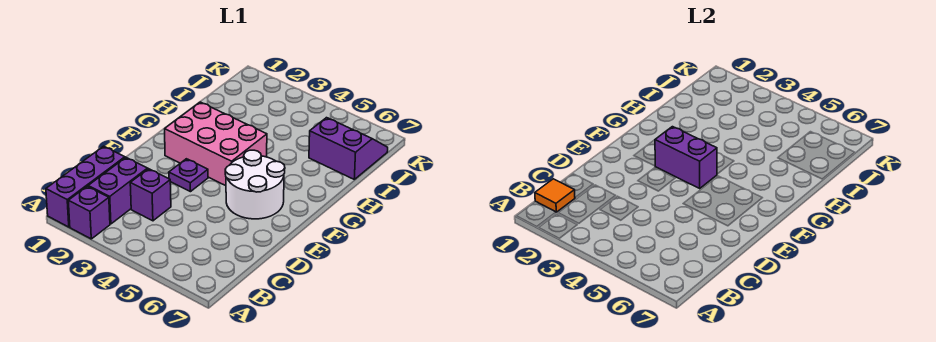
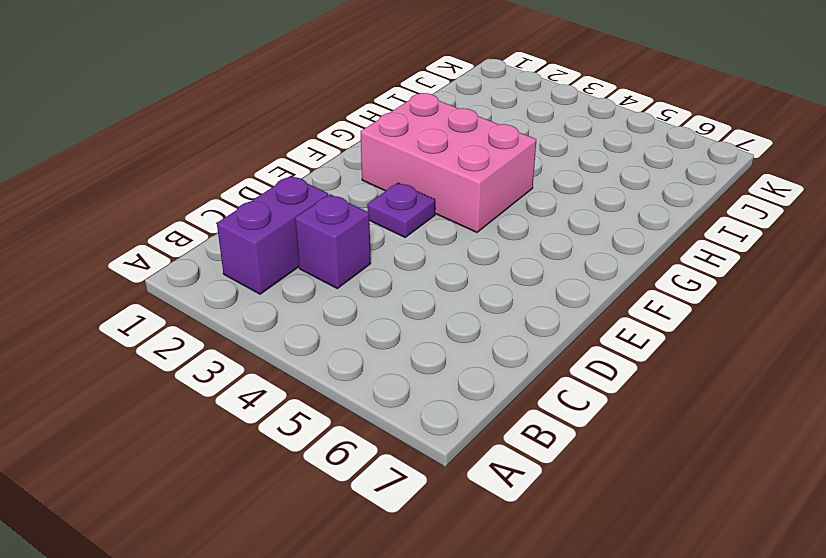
none -> purple brick A1:C1 level 1
none -> purple brick A2 level 1

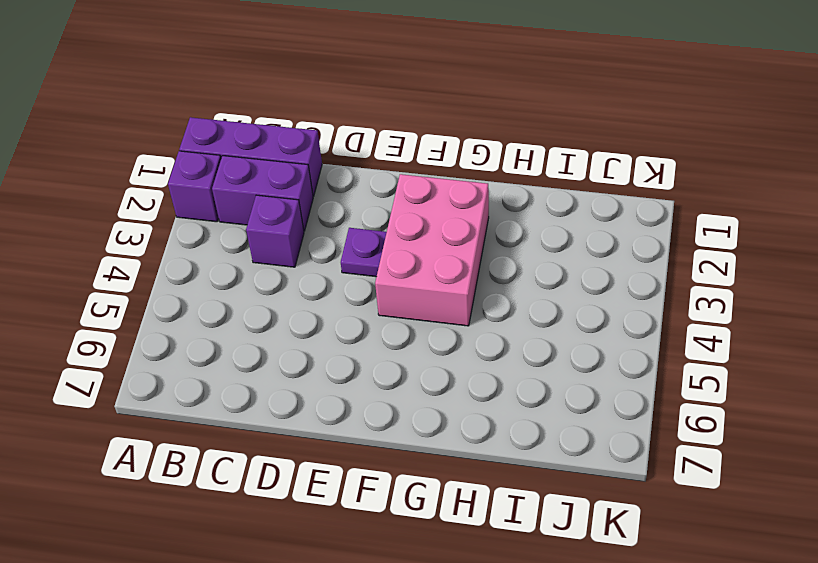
none -> white round brick E5:F6 level 1
none -> purple slope I6:J7 level 1 top I

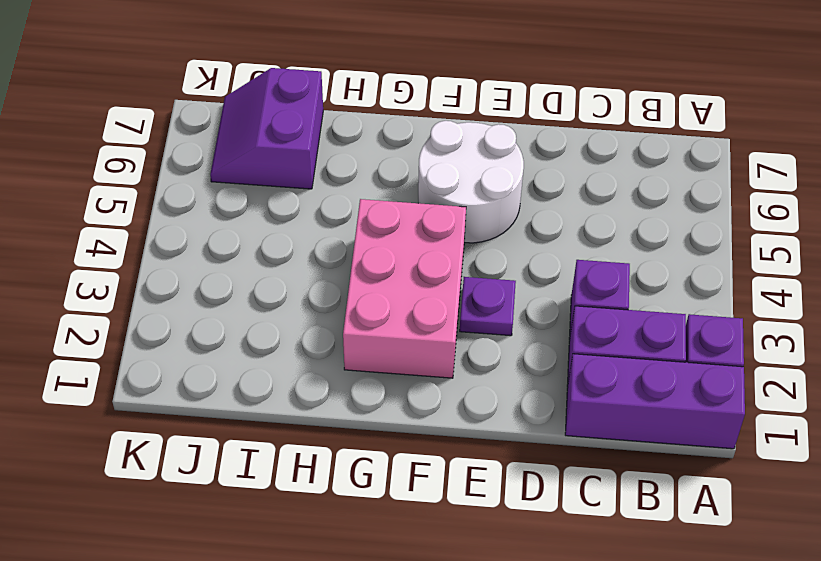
none -> orange tile B1 level 2
none -> purple brick F3:F4 level 2

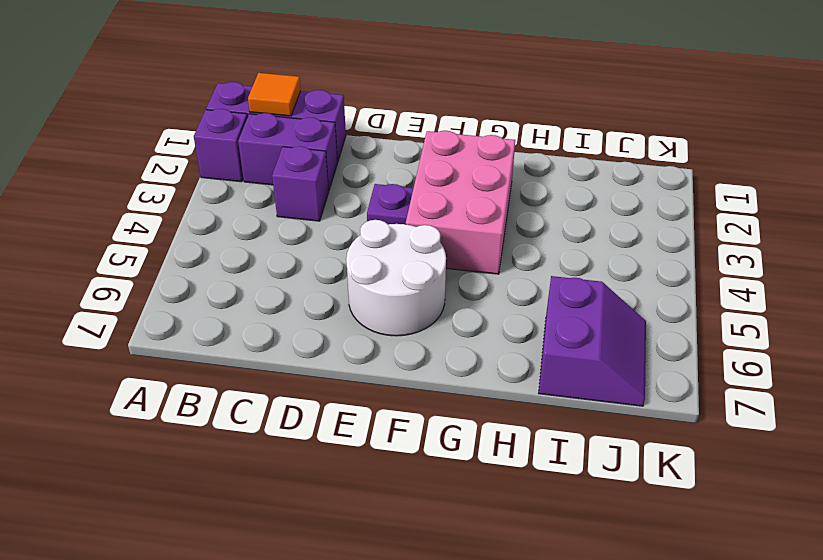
none -> purple brick F3:F4 level 2

